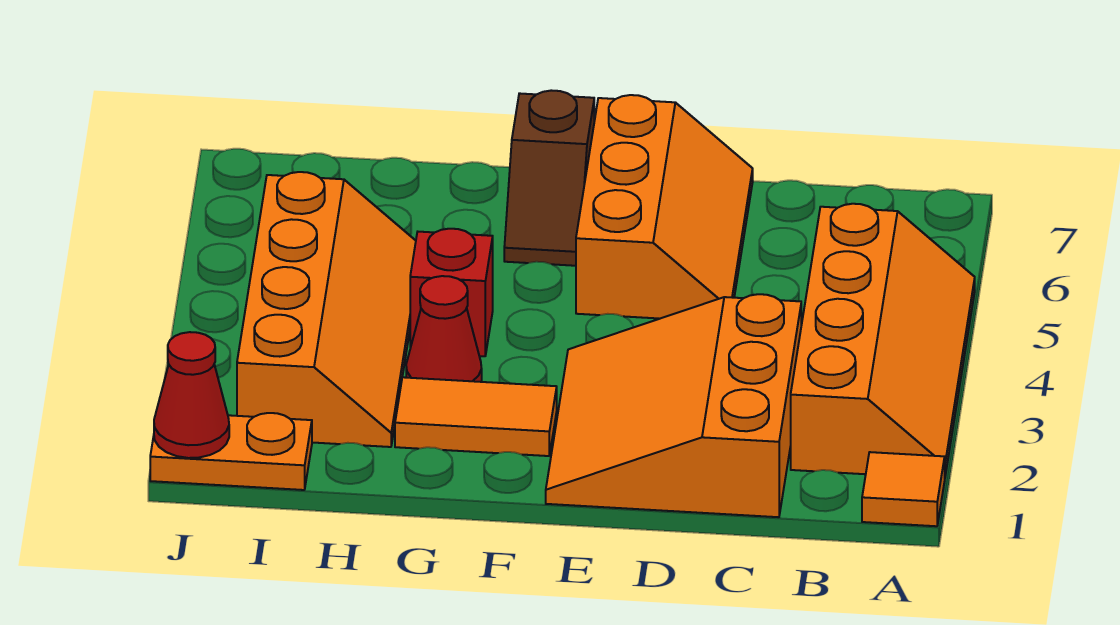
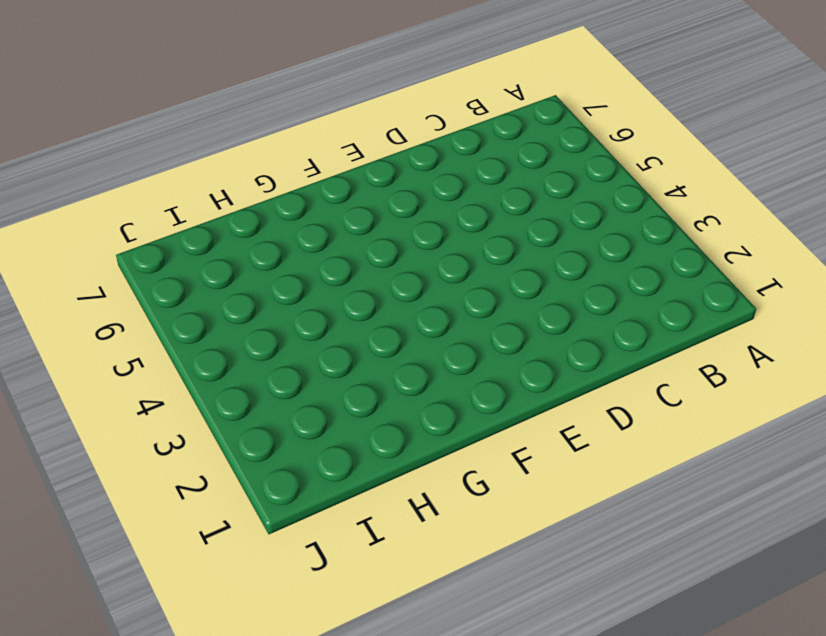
none -> orange tile A1 level 1
none -> orange slope A2:B5 level 1 top B

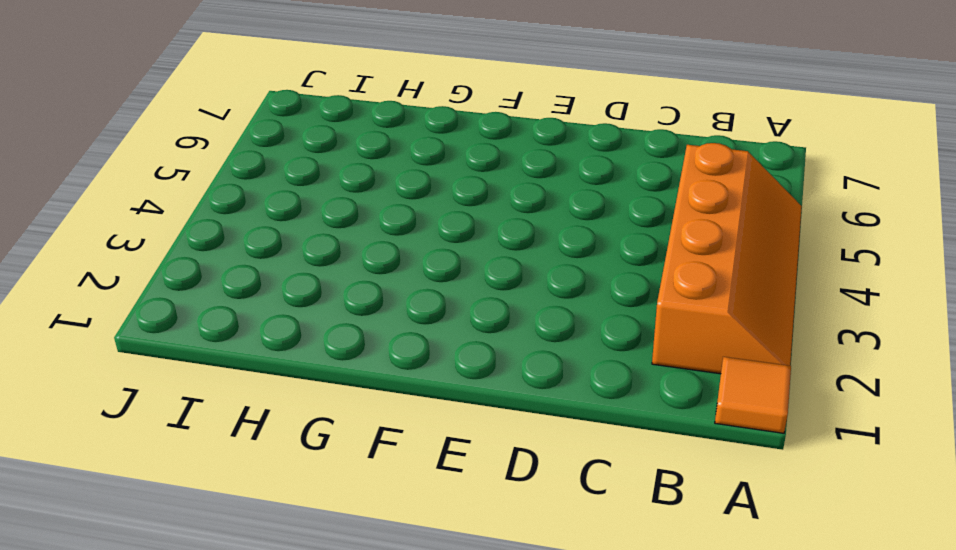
none -> orange slope C1:E3 level 1 top C
none -> orange slope D5:E7 level 1 top E

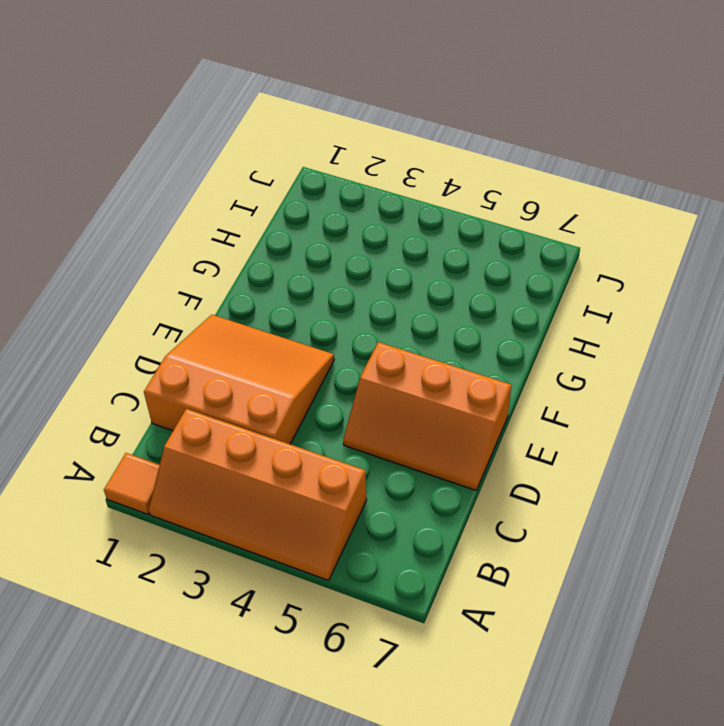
none -> orange tile F2:G2 level 1
none -> brown slope F6:F7 level 1 top 7

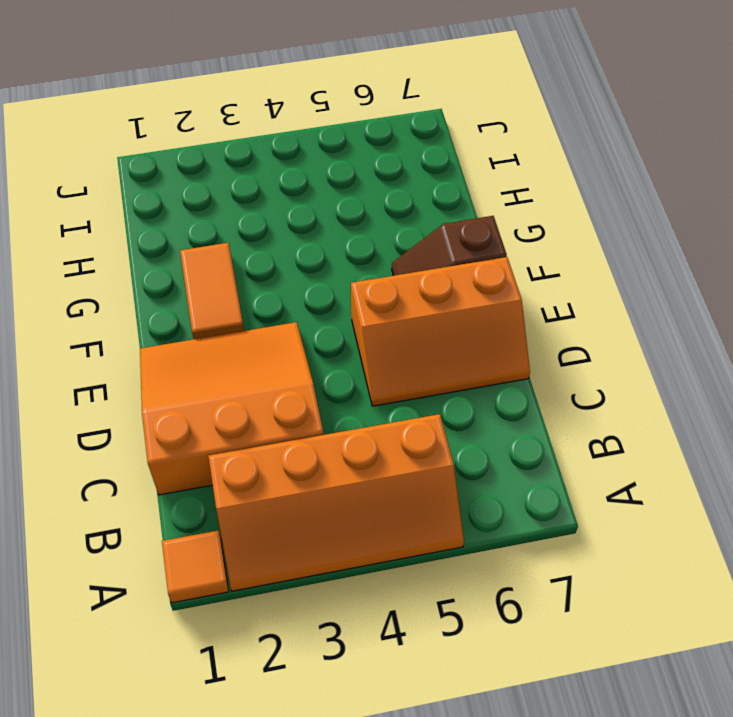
none -> red cone G3 level 1
none -> red brick G4 level 1

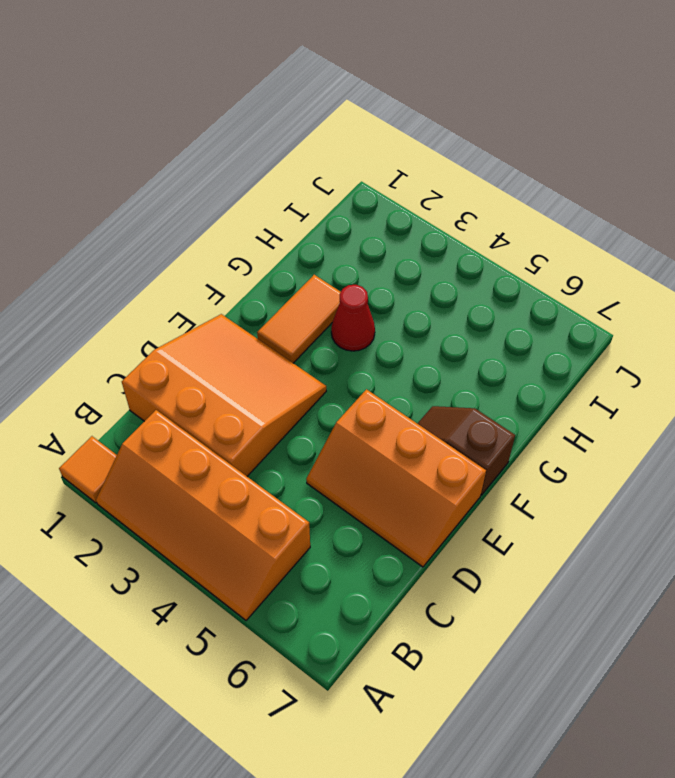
none -> red brick G4 level 1
none -> orange slope H2:I5 level 1 top I

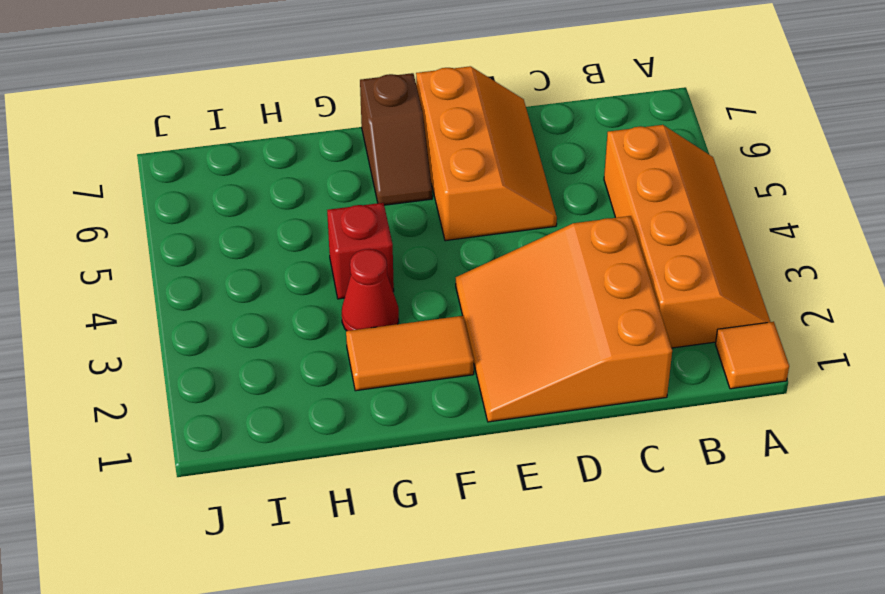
none -> orange slope H2:I5 level 1 top I
none -> orange plate I1:J1 level 1

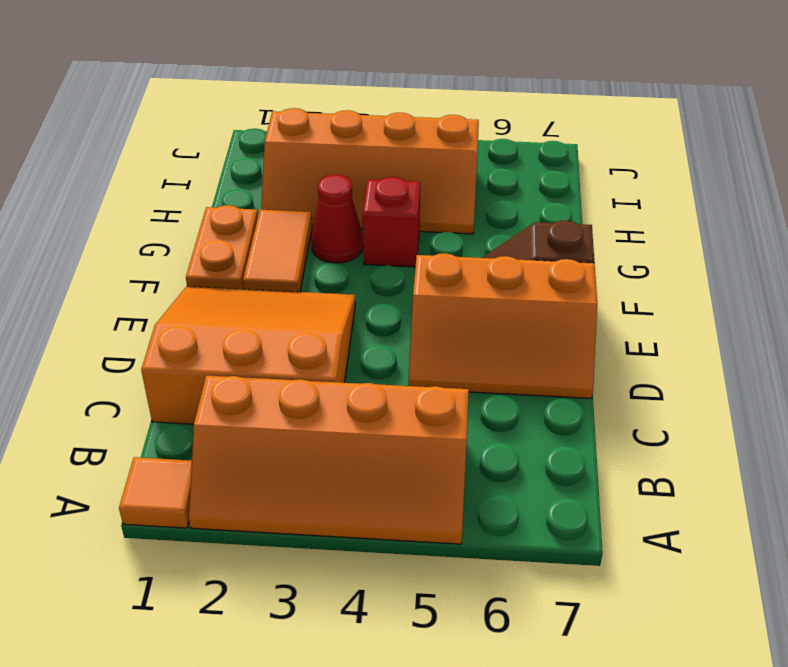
orange plate F1:G1 level 1 -> orange plate I1:J1 level 1
none -> red cone J1 level 2

